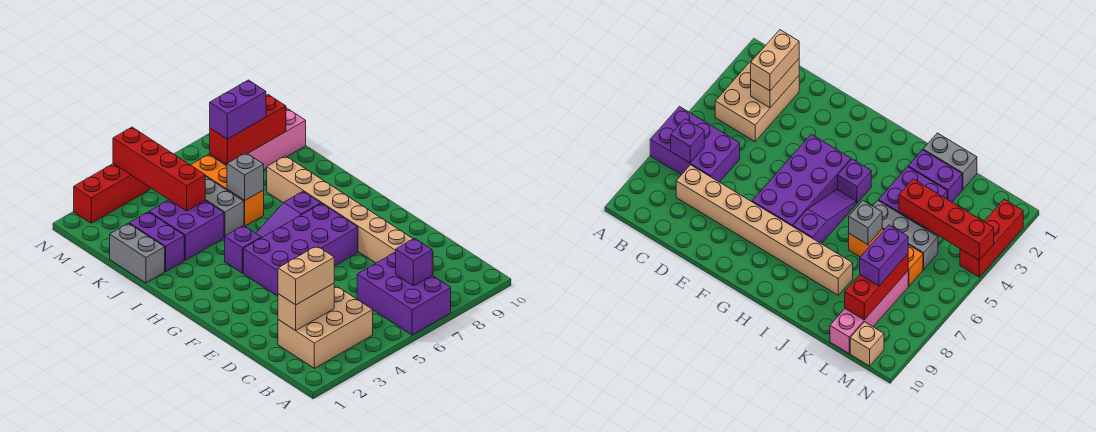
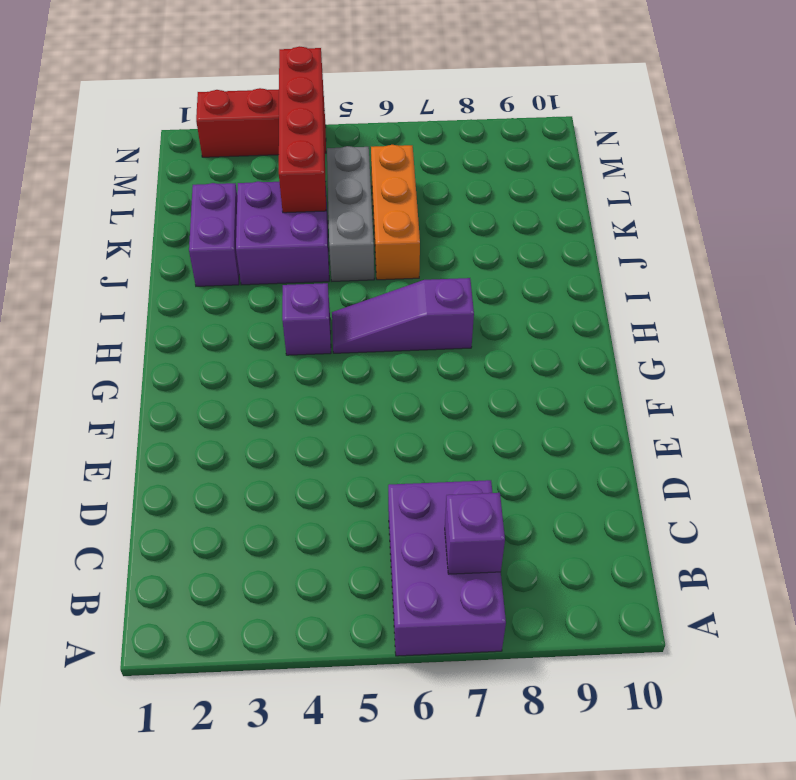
none -> tan brick B2:C4 level 1
none -> tan brick C8:J8 level 1
none -> purple brick F4:G7 level 1

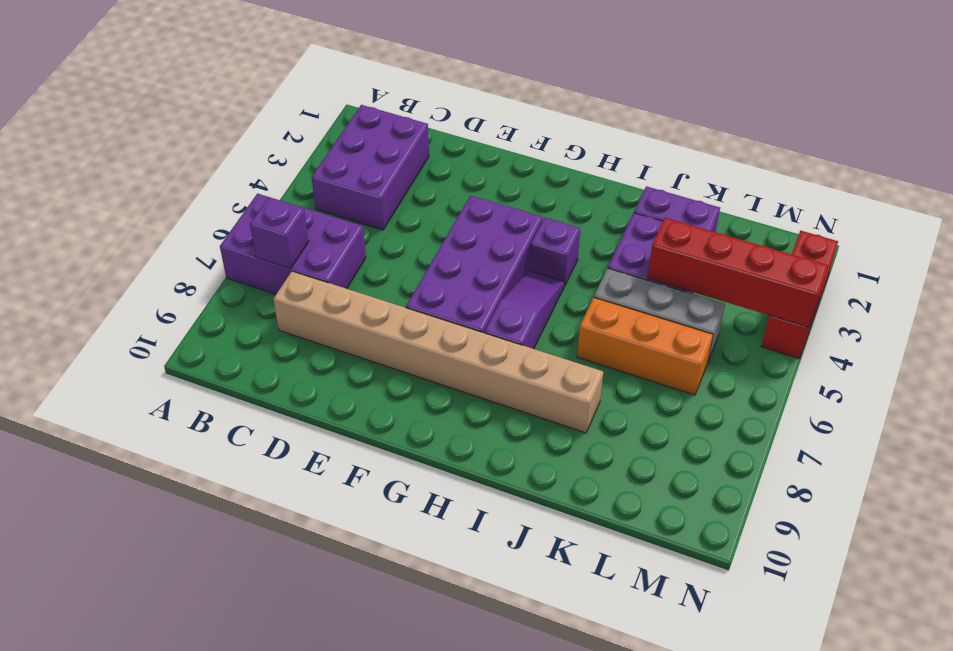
purple brick B2:C4 level 1 -> tan brick B2:C4 level 1
none -> grey brick J1:K1 level 1
none -> pink brick L7:L10 level 1
none -> tan brick M10 level 1

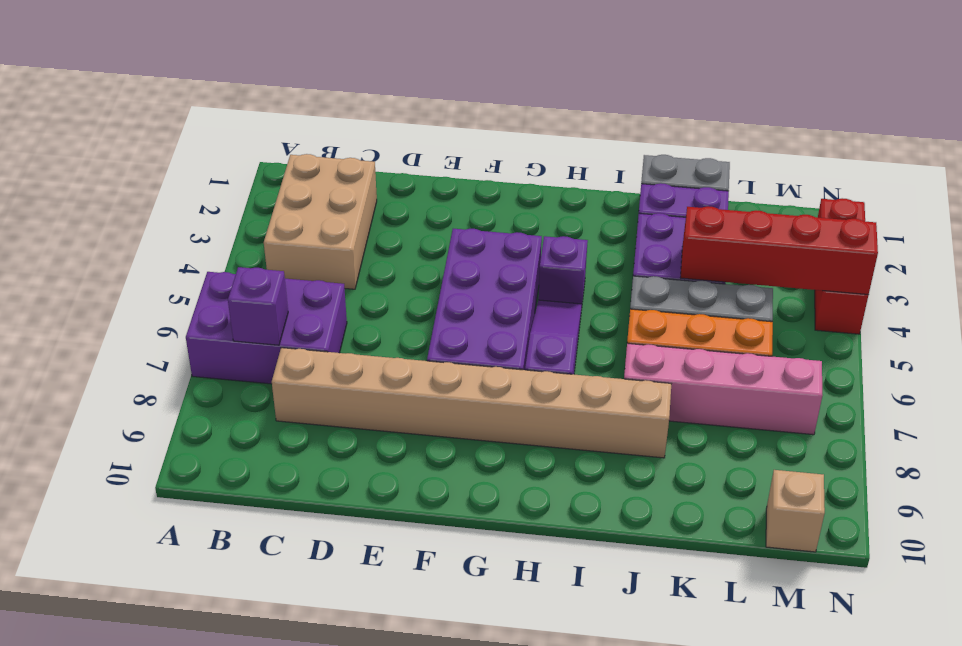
pink brick J7:M7 level 1 -> pink brick L7:L10 level 1
none -> tan brick C2:C3 level 2
none -> grey brick J6 level 2
none -> red brick L7:L9 level 2

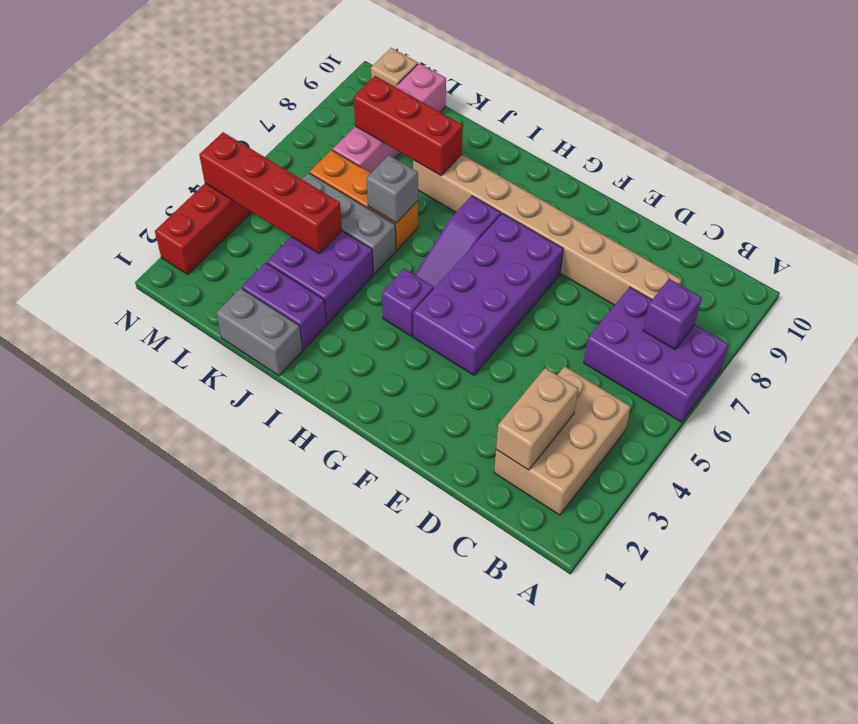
red brick J8:L8 level 2 -> red brick L7:L9 level 2
none -> tan brick C2:C3 level 3
none -> purple brick L7:L8 level 3

